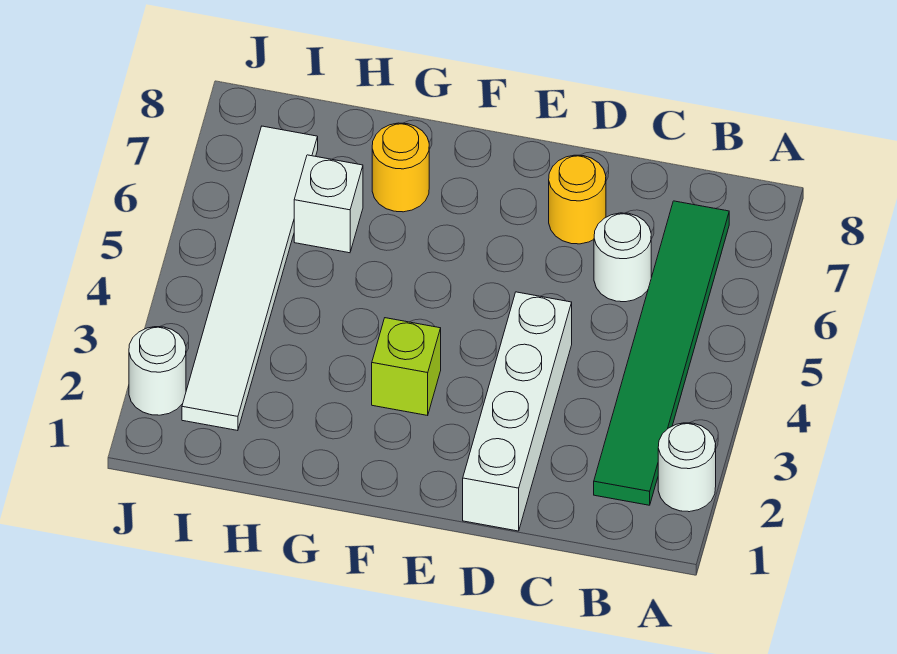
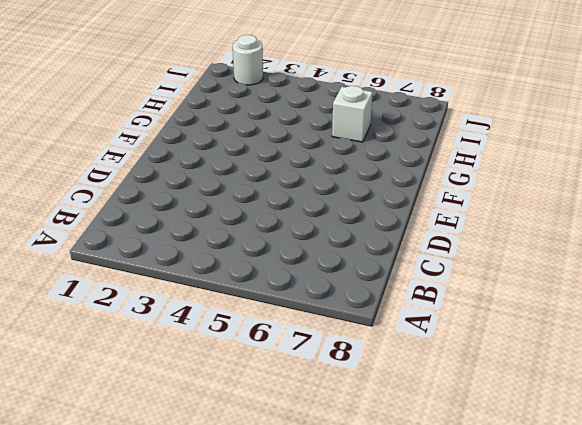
none -> white round brick A2 level 1
none -> green tile B2:B7 level 1

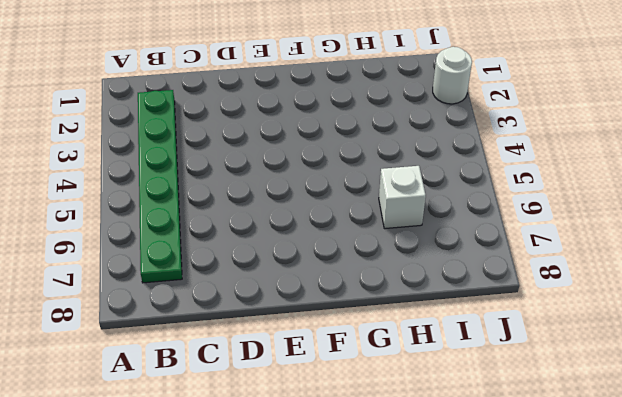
green plate B2:B7 level 1 -> green tile B2:B7 level 1
none -> white round brick A2 level 1
none -> white round brick C6 level 1

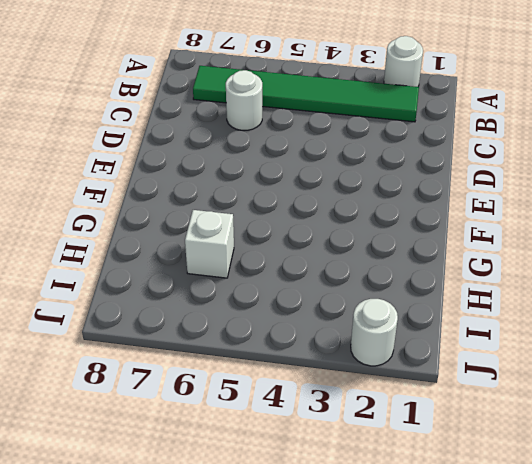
none -> white brick D1:D4 level 1
none -> yellow round brick D7 level 1

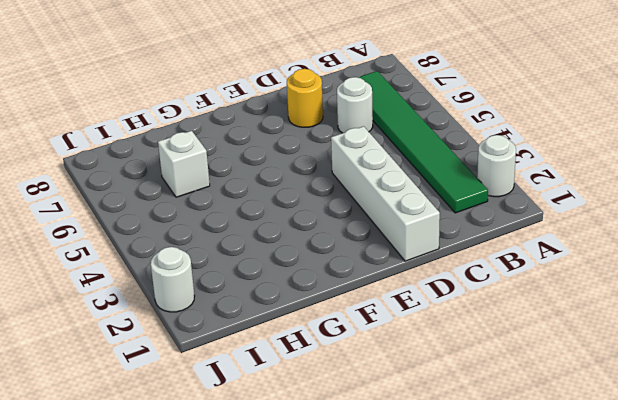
none -> lime brick F3 level 1
none -> yellow round brick G7 level 1

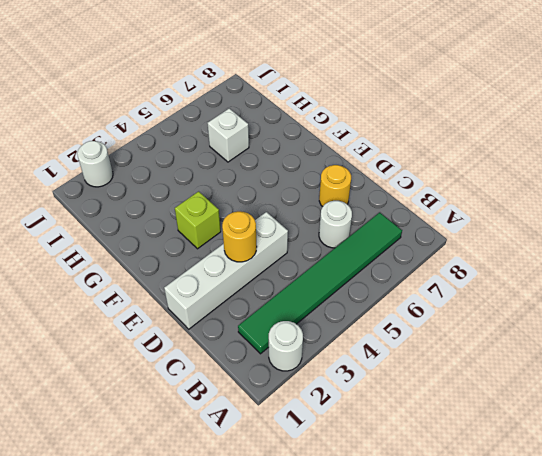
yellow round brick D3 level 2 -> yellow round brick G7 level 1
none -> white tile I2:I7 level 1

